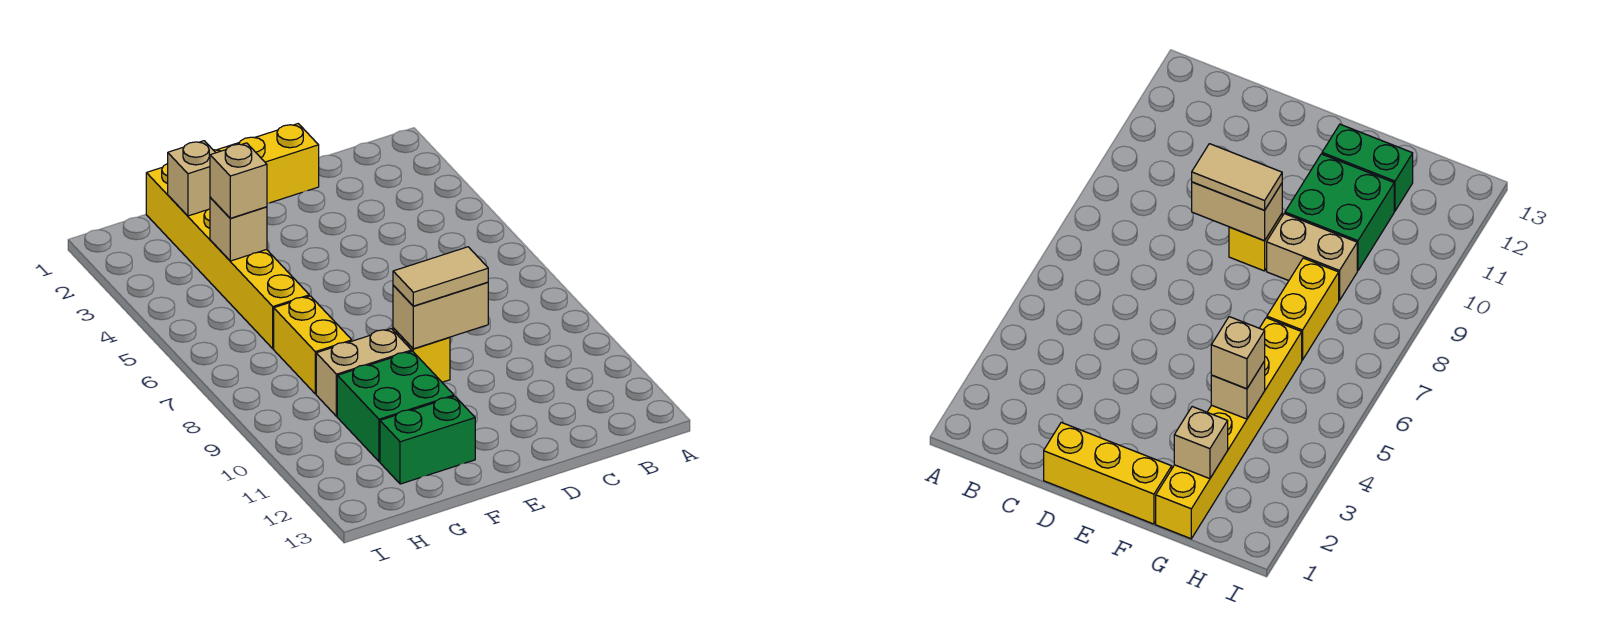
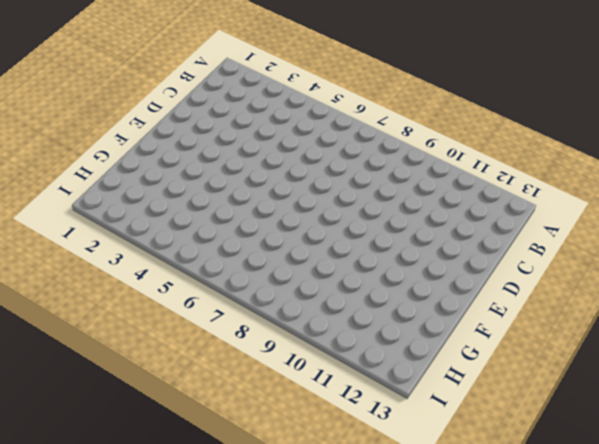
none -> yellow brick D1:F1 level 1
none -> yellow brick E9 level 1
none -> tan brick F9:G9 level 1

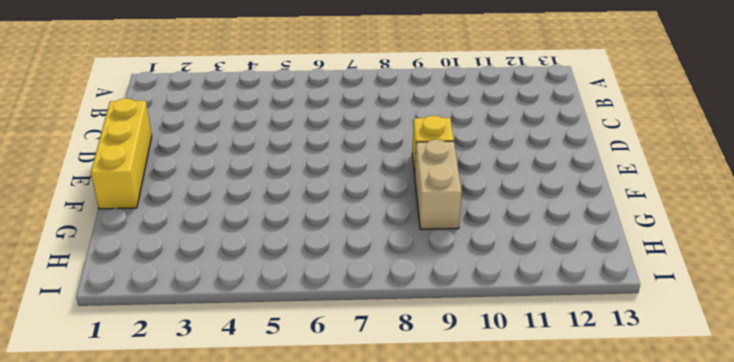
none -> green brick F10:G11 level 1
none -> green brick F12:G12 level 1
none -> yellow brick G1:G6 level 1

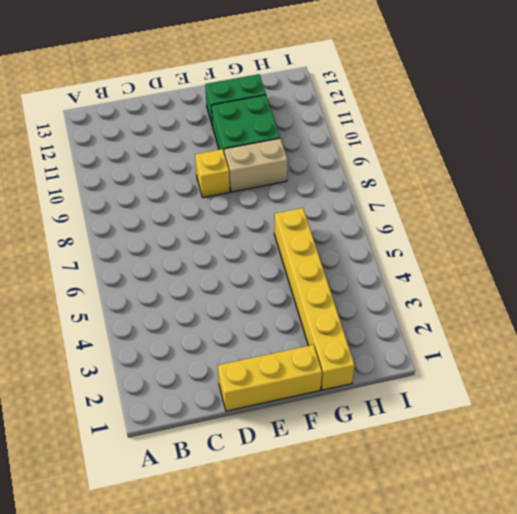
none -> yellow brick G7:G8 level 1
none -> tan brick D9:E9 level 2
none -> tan brick G2 level 2

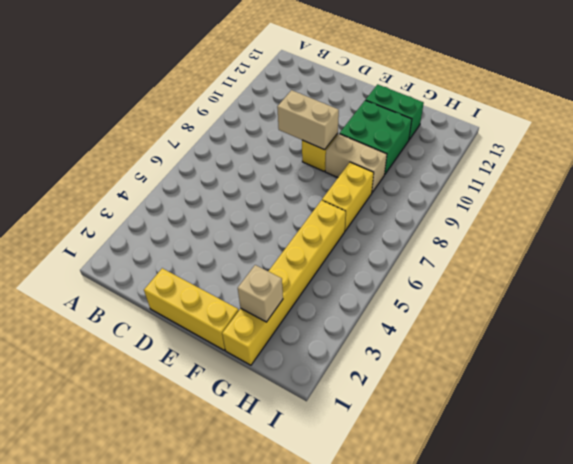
none -> tan brick G4 level 2
none -> tan tile D9:E9 level 3
none -> tan brick G4 level 3

